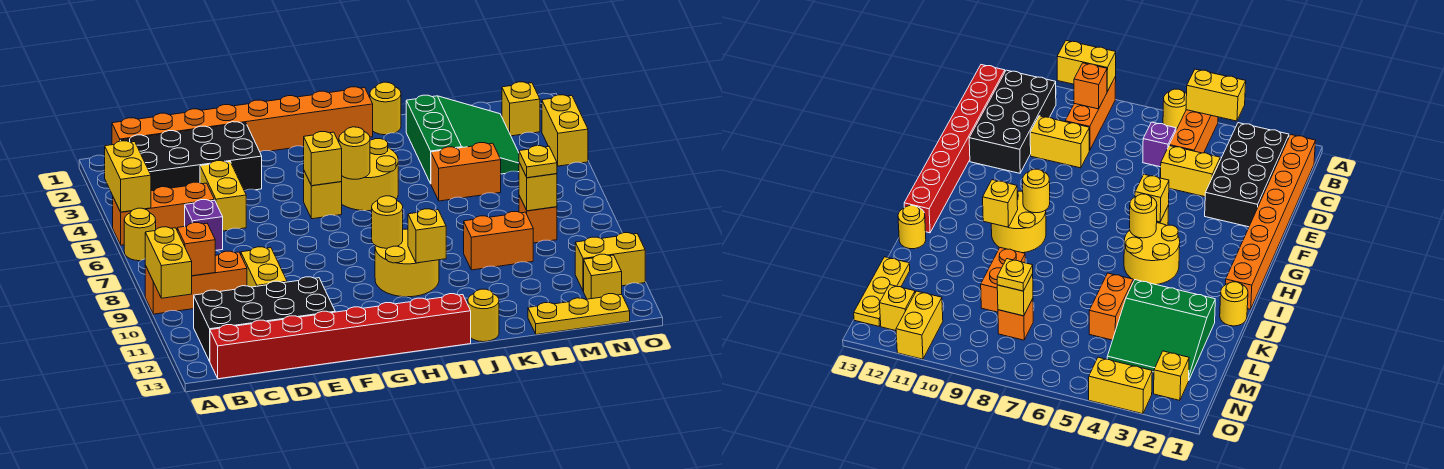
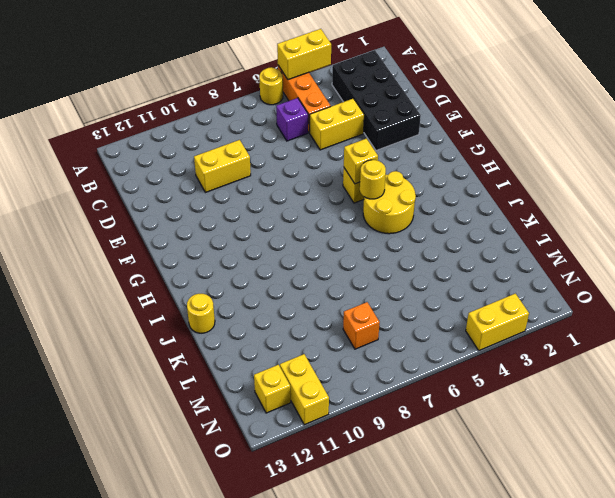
none -> orange brick A9:C9 level 1
none -> orange brick B1:I1 level 1
none -> black brick B11:E12 level 1
none -> red brick B13:I13 level 1

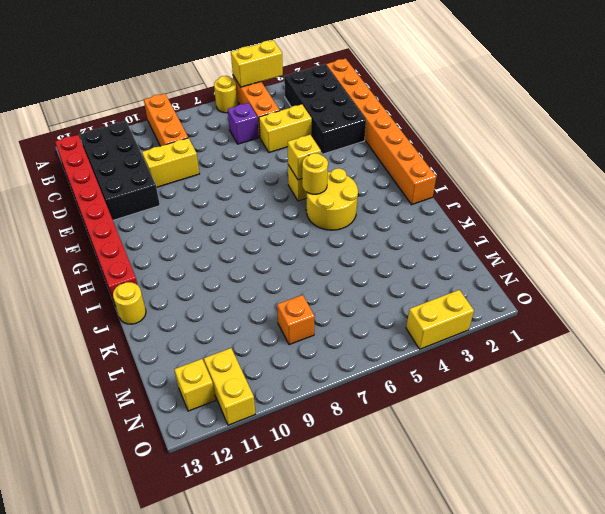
none -> yellow round brick H9:I10 level 1
none -> yellow round brick J1 level 1
none -> green slope K2:M4 level 1 top K
none -> orange brick K5:L5 level 1

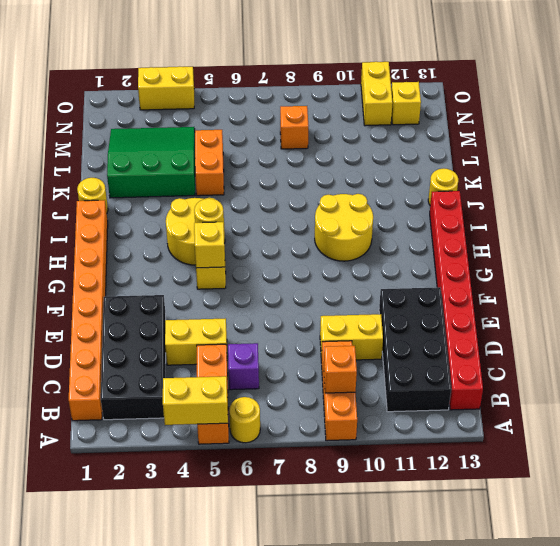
none -> orange brick K9:L9 level 1
none -> yellow plate L13:N13 level 1
none -> yellow brick N2 level 1
none -> yellow brick A9:A10 level 2

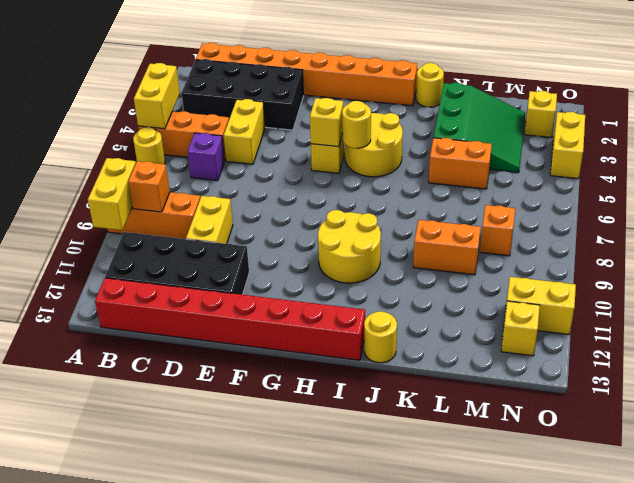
none -> yellow plate L13:N13 level 1
none -> yellow round brick H9 level 2
none -> yellow brick I10 level 2
none -> yellow brick M8 level 2

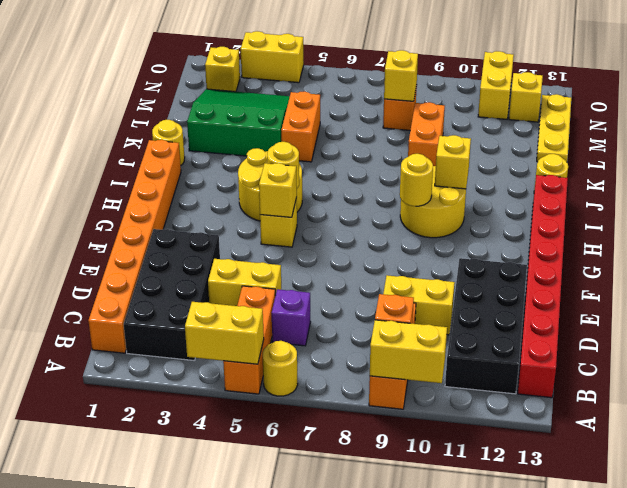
none -> yellow plate M8 level 3

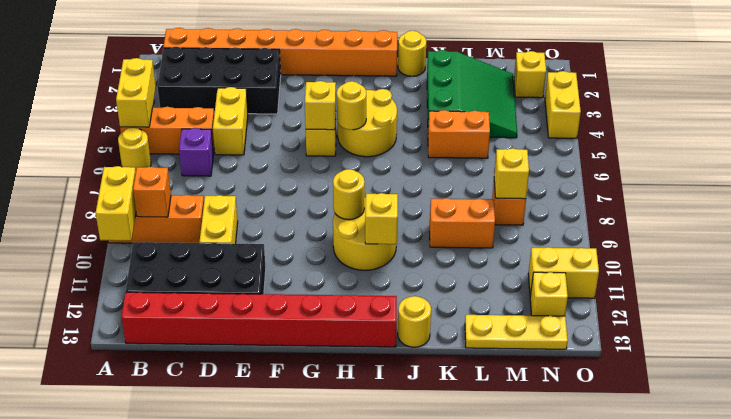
none -> yellow plate M8 level 3

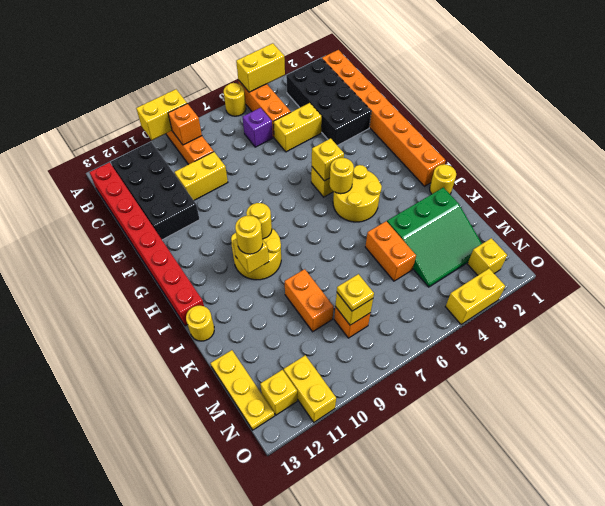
yellow round brick I10 level 3 -> none

